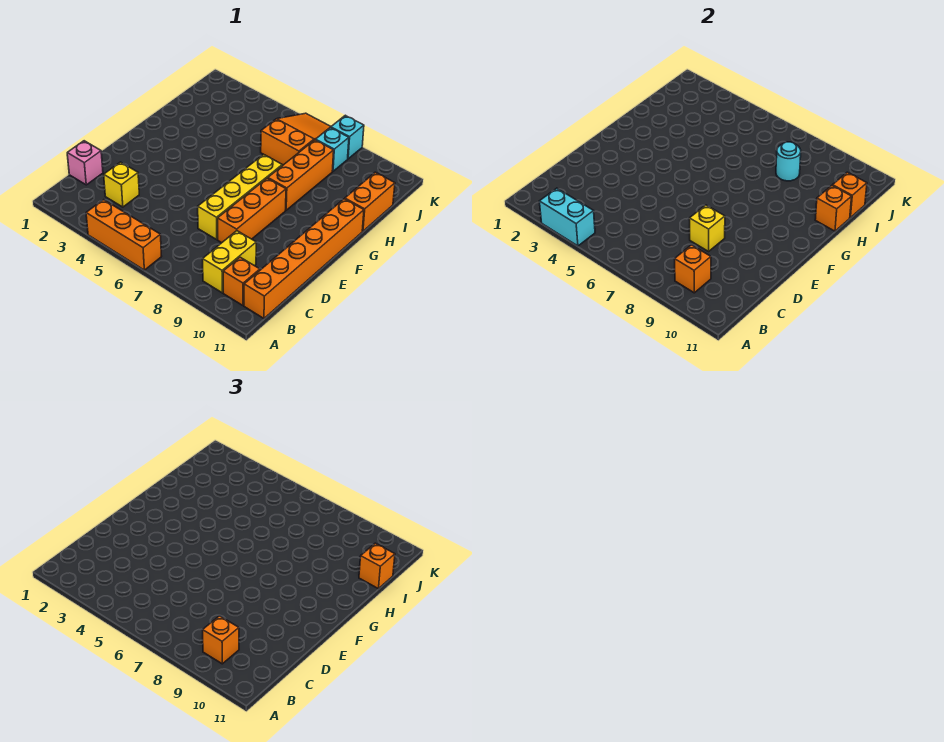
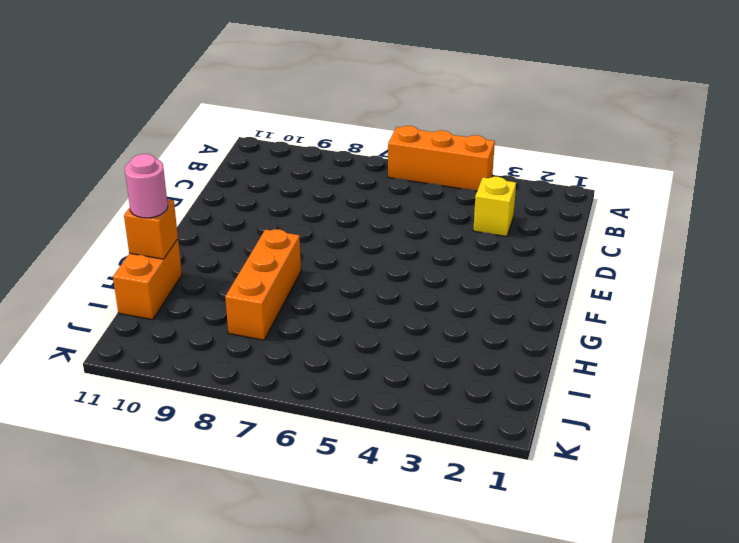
pink round brick H11 level 3 -> none
none -> yellow brick B9:C9 level 1
none -> orange brick B10 level 1
none -> orange brick B11:G11 level 1

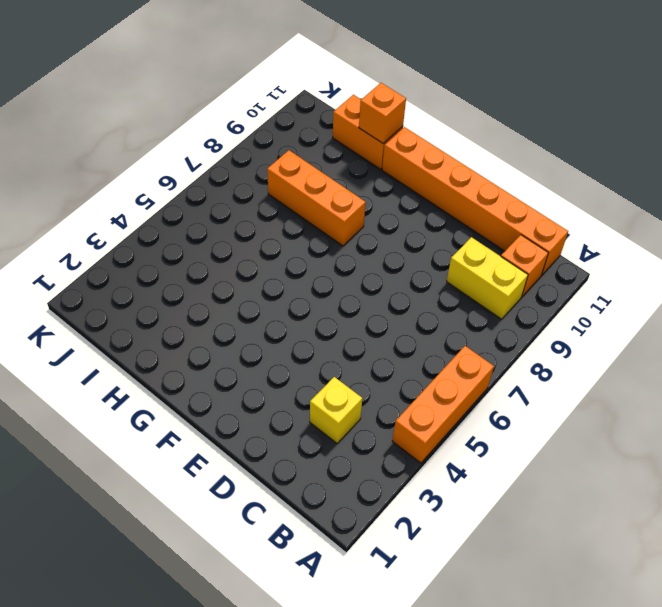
none -> pink brick C1 level 1
none -> yellow brick D7:G7 level 1
none -> orange brick D8:F8 level 1

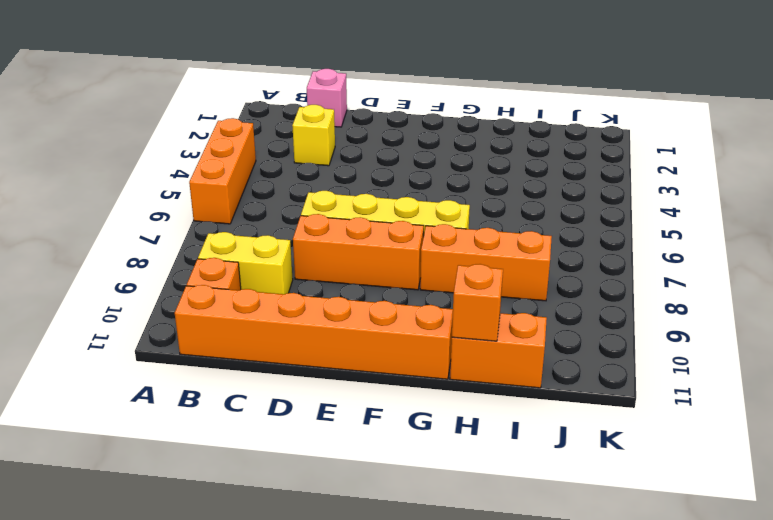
none -> orange slope I6:K7 level 1 top I
none -> cyan brick J8 level 1
none -> cyan brick K8 level 1

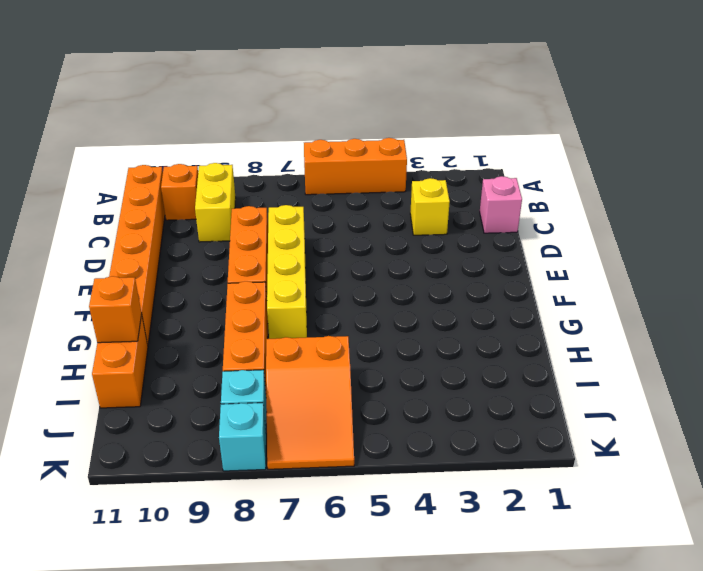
none -> cyan brick A3:A4 level 2
none -> orange brick B9 level 2
none -> yellow brick D8 level 2

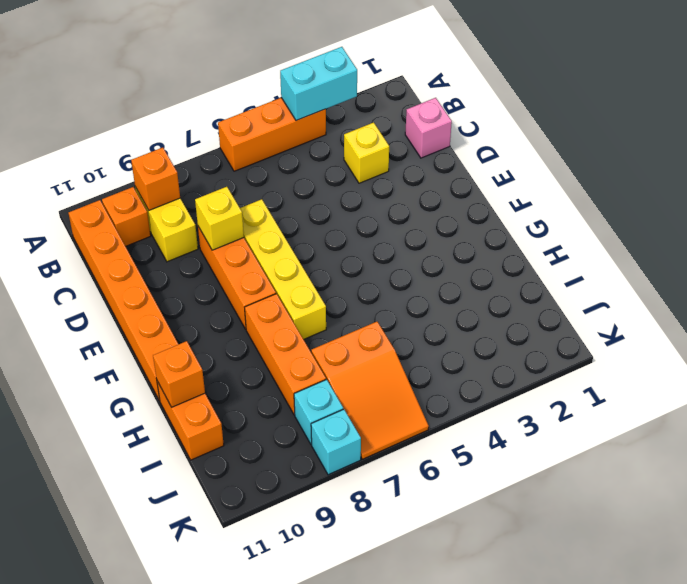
none -> cyan round brick I8 level 2
none -> orange brick I11 level 2
none -> orange brick B9 level 3

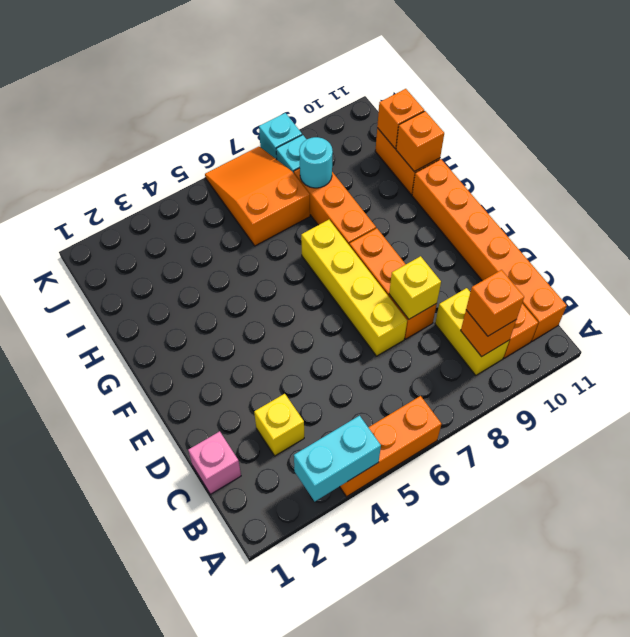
none -> orange brick I11 level 3

